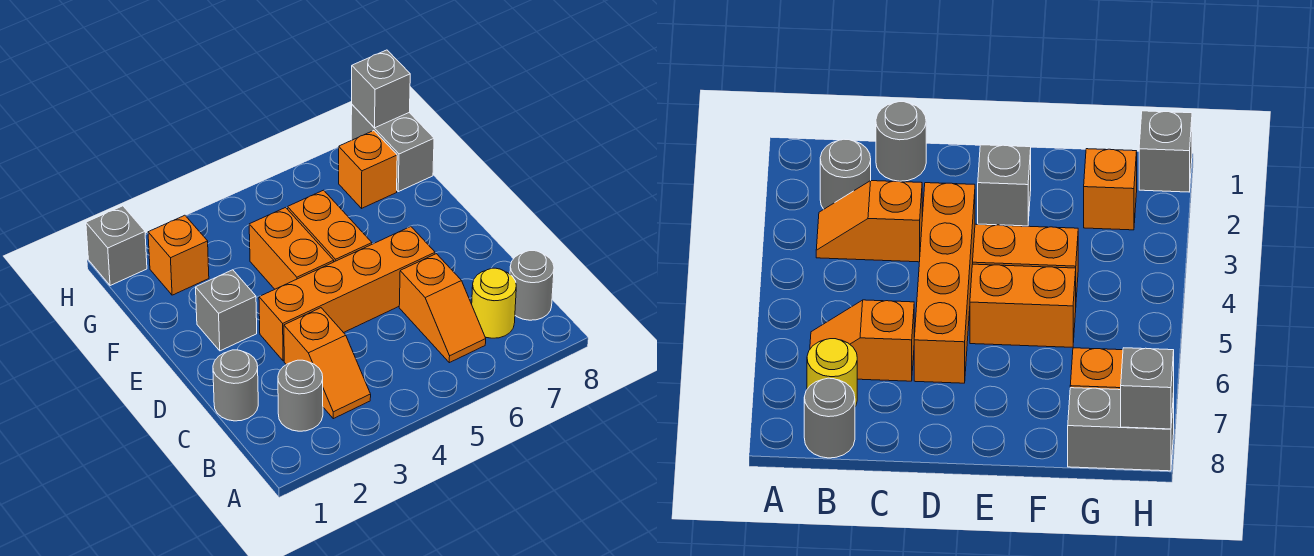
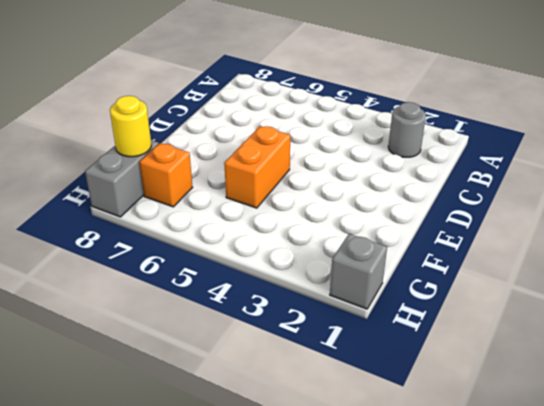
yellow round brick G8 level 2 -> yellow round brick B7 level 1
none -> orange slope B3:C3 level 1 top C
none -> orange slope B6:C6 level 1 top C
none -> grey round brick B8 level 1

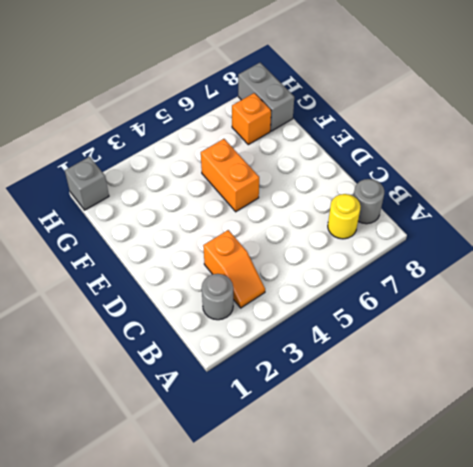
none -> orange slope B6:C6 level 1 top C
none -> grey round brick C1 level 1
none -> orange brick D3:D6 level 1

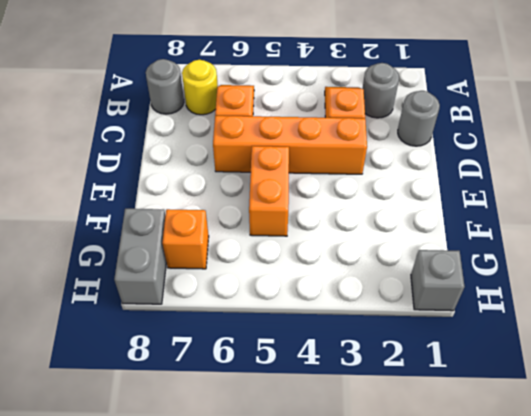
none -> grey brick E2 level 1
none -> orange brick E4:F4 level 1
none -> orange brick G2 level 1

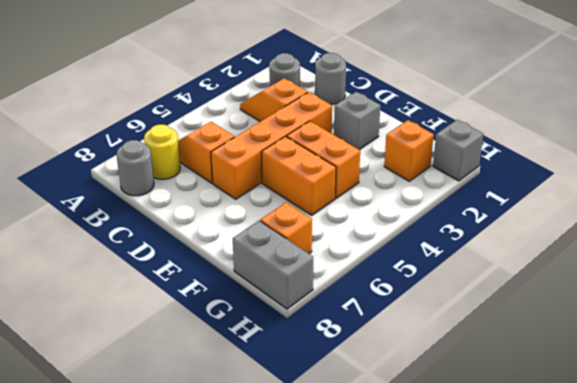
none -> grey brick H8 level 2

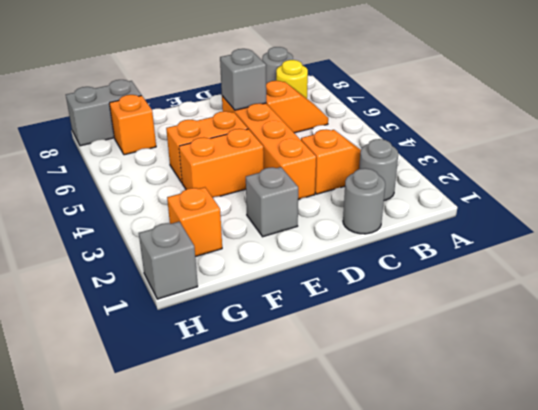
grey brick D6 level 2 -> grey brick H8 level 2

